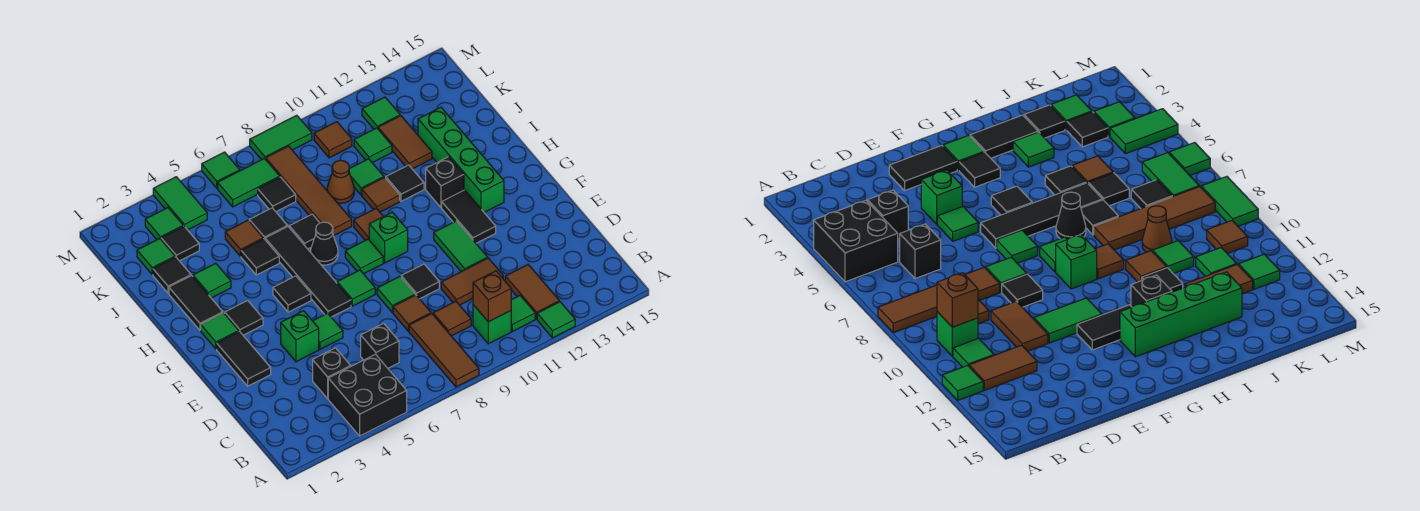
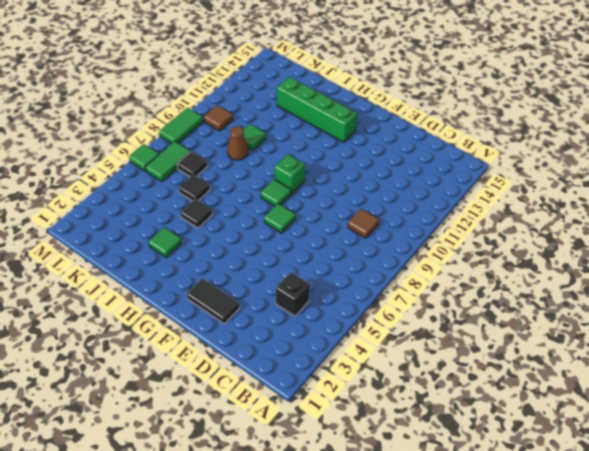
none -> black brick A4:B5 level 1
none -> brown tile A8:C8 level 1
none -> green tile A12 level 1
none -> green brick B10 level 1

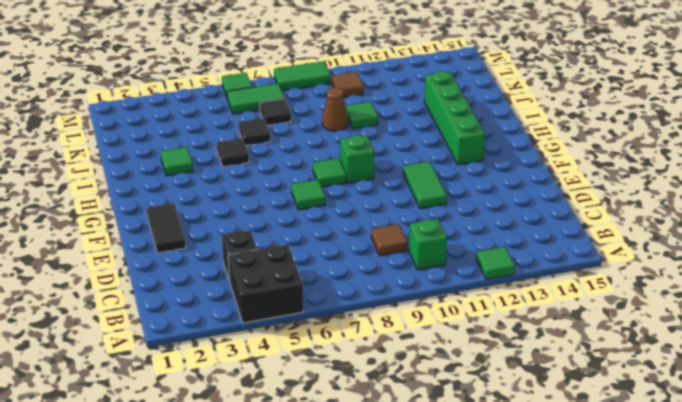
none -> brown tile A8:C8 level 1
none -> green tile B11 level 1
none -> brown tile B12:C12 level 1
none -> black brick C6 level 1

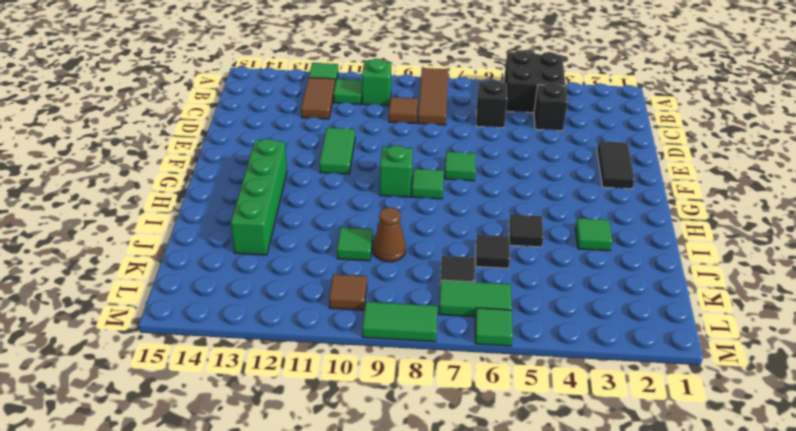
none -> brown tile D8 level 1
none -> brown tile D10:D11 level 1
none -> green brick E4 level 1
none -> green tile E5 level 1

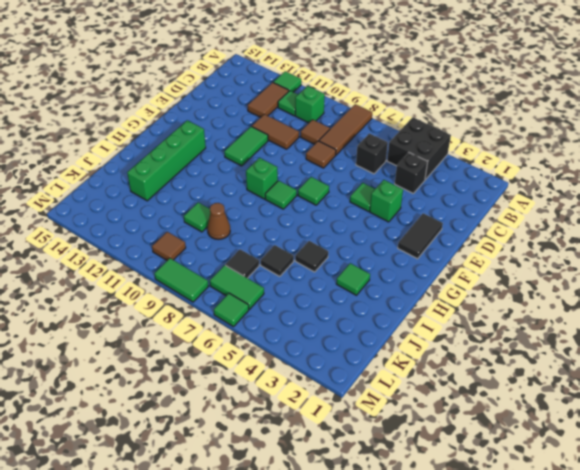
none -> green tile E8 level 1
none -> black tile E9 level 1
none -> black tile F6:I6 level 1
none -> black tile F12:G12 level 1

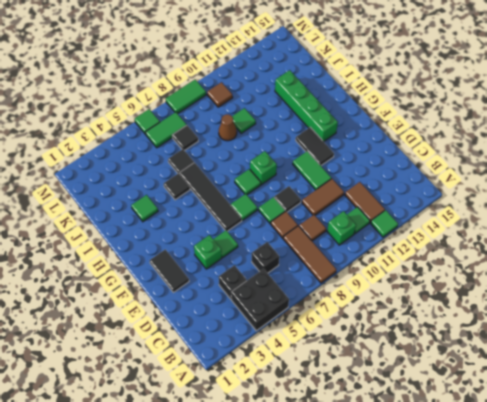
none -> green tile G2 level 1
none -> black tile G3 level 1
none -> black tile G5 level 1
none -> black tile H2:I2 level 1

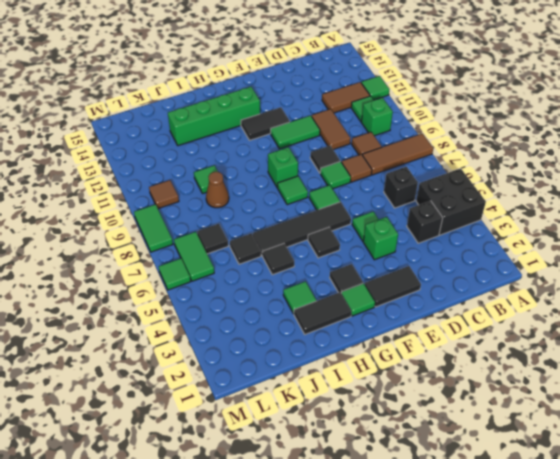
none -> black cone H7 level 1
none -> brown tile H9 level 1
none -> black brick H12 level 1
none -> black tile I7 level 1

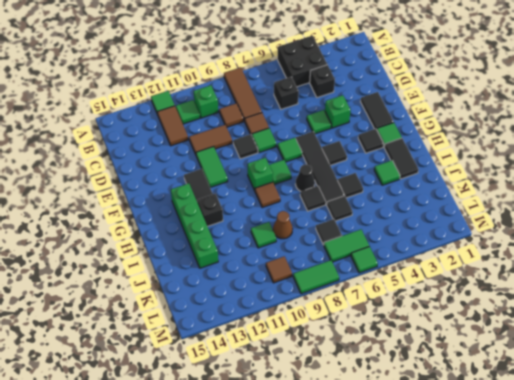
none -> brown tile I8:L8 level 1
none -> brown tile I10 level 1
none -> black tile I11 level 1
none -> black tile J2 level 1

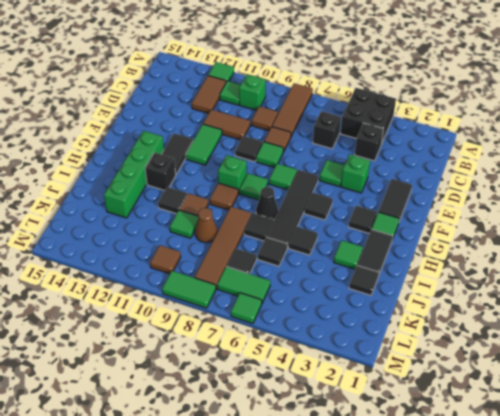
none -> brown tile J5 level 1
none -> brown tile J12:K12 level 1
none -> green tile K2 level 1
none -> black tile K3 level 1

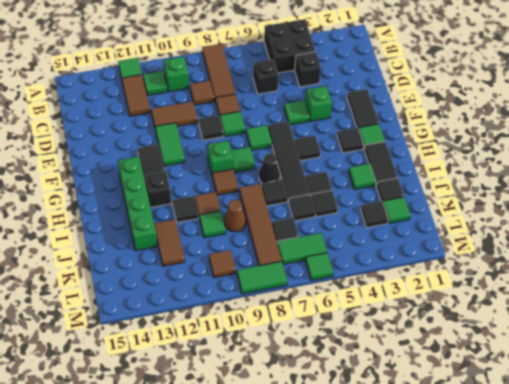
black tile J5 level 1 -> brown tile J5 level 1
none -> green tile K11 level 1
none -> green tile L3 level 1
none -> green tile L4:M4 level 1
none -> green tile L12 level 1

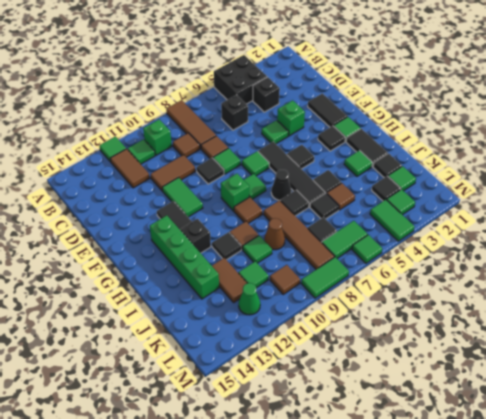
green cone L12 level 1 -> green tile L12 level 1
none -> brown brick B10 level 2

